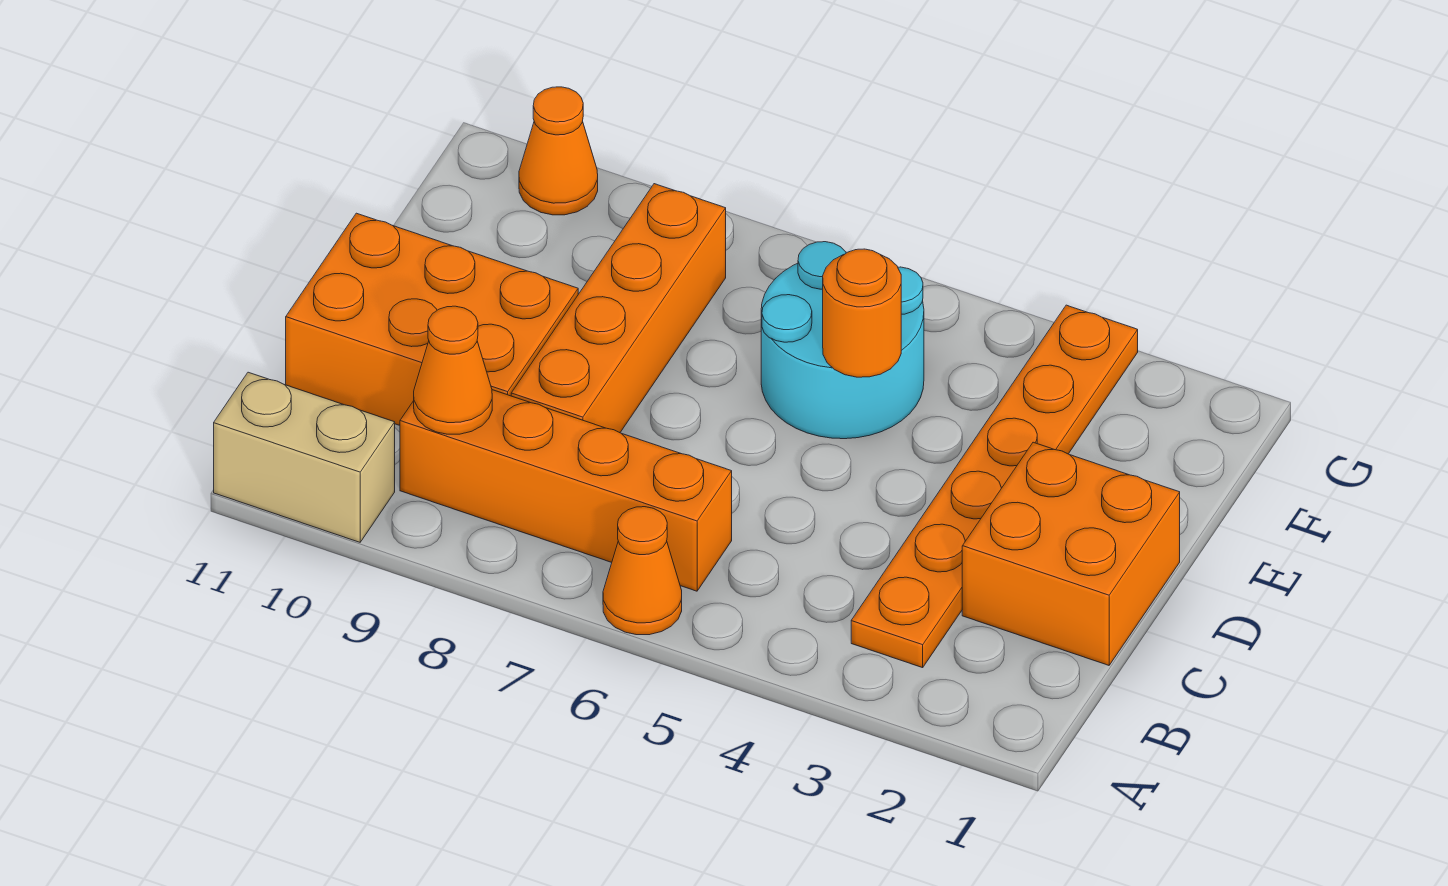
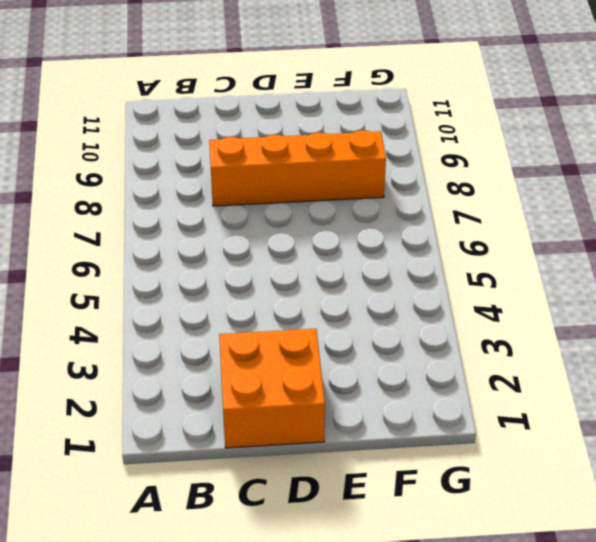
none -> orange cone A6 level 1
none -> tan brick A10:A11 level 1

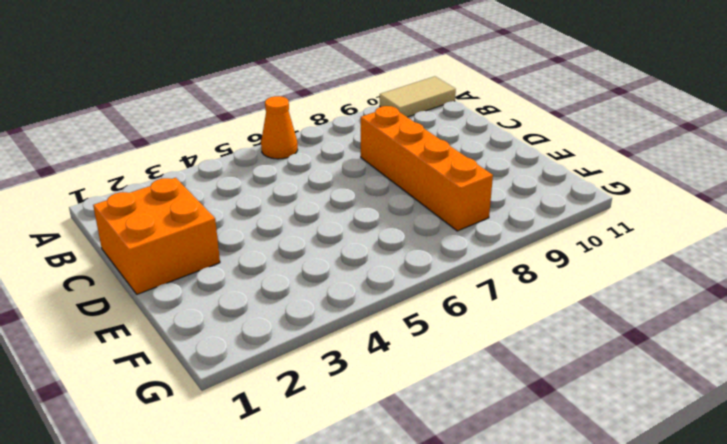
tan tile A10:A11 level 1 -> tan brick A10:A11 level 1
none -> orange plate B3:G3 level 1
none -> orange brick B6:B9 level 1

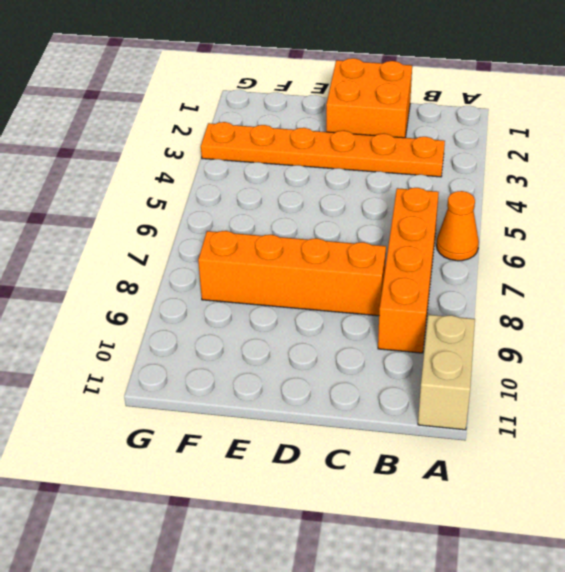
none -> orange brick C9:D11 level 1
none -> cyan round brick E5:F6 level 1

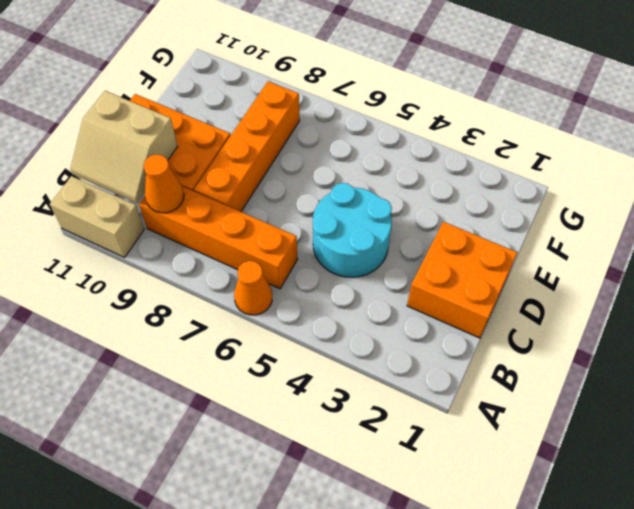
tan slope B10:C11 level 2 top C -> none
cyan round brick C4:D5 level 1 -> cyan round brick E5:F6 level 1
none -> orange plate B3:G3 level 1
none -> orange cone G10 level 1

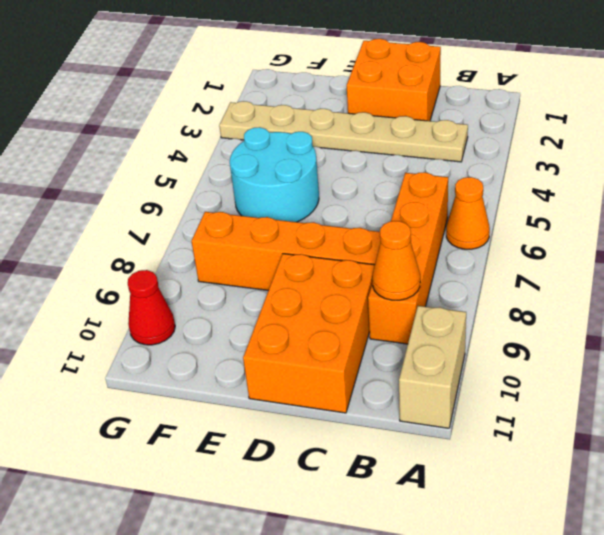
tan plate B3:G3 level 1 -> orange plate B3:G3 level 1
red cone G10 level 1 -> orange cone G10 level 1
none -> orange round brick E5 level 2

